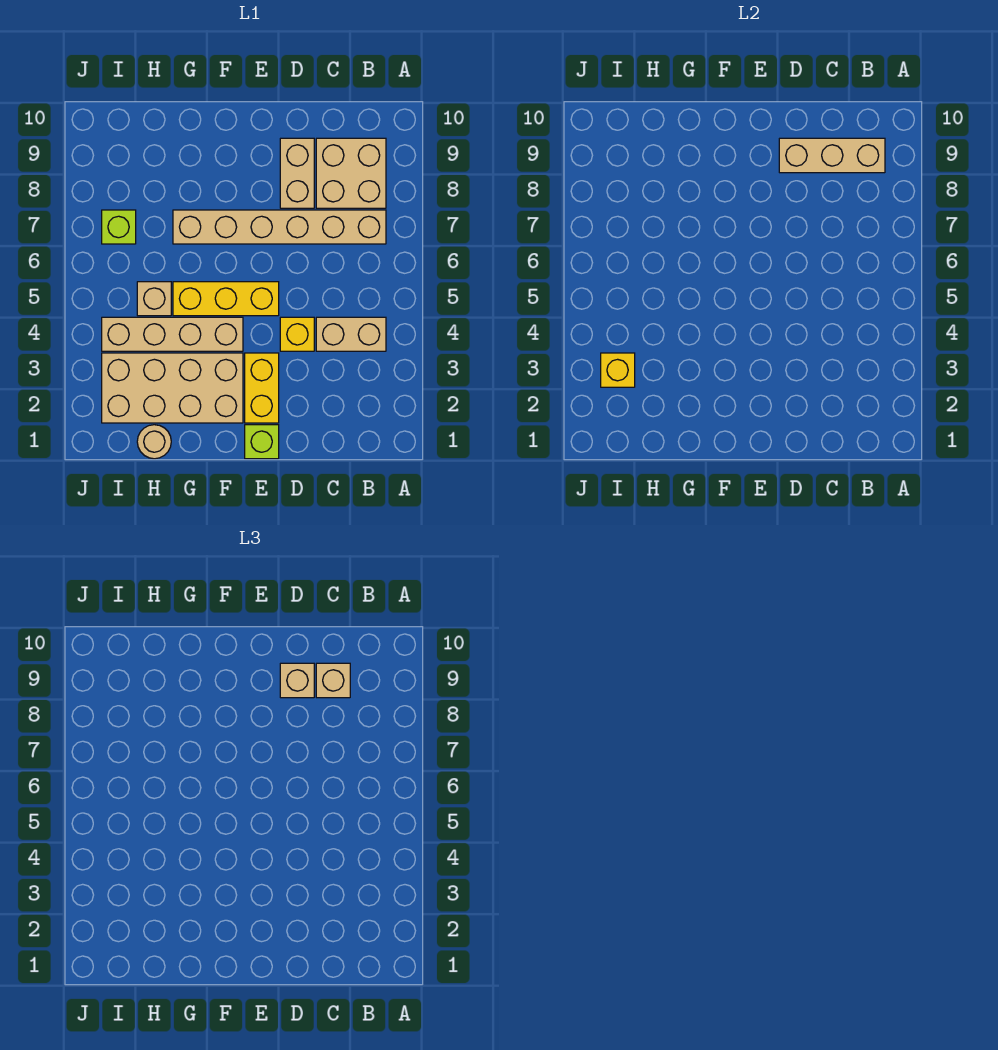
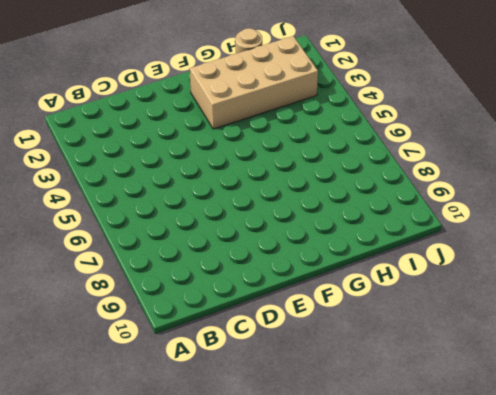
none -> tan brick B4:C4 level 1
none -> tan brick B7:G7 level 1
none -> tan brick B8:C9 level 1

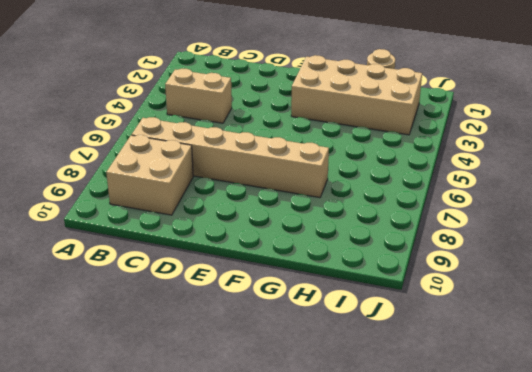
none -> yellow brick D4 level 1
none -> tan brick D8:D9 level 1
none -> lime brick E1 level 1

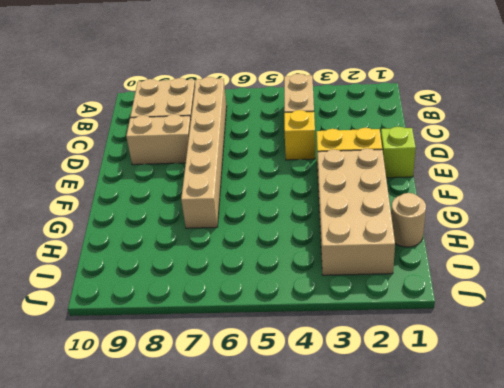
none -> yellow brick E5:G5 level 1
none -> tan brick F4:I4 level 1
none -> tan brick H5 level 1

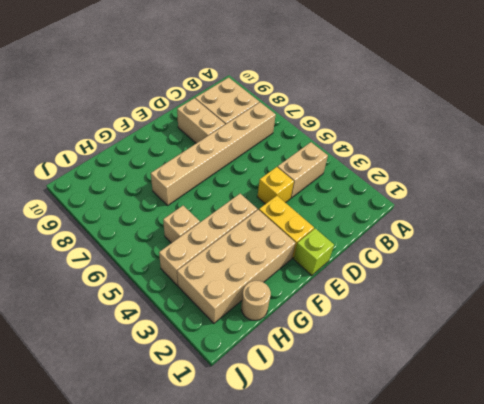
none -> yellow brick E5:G5 level 1
none -> lime brick I7 level 1
none -> tan brick B9:D9 level 2

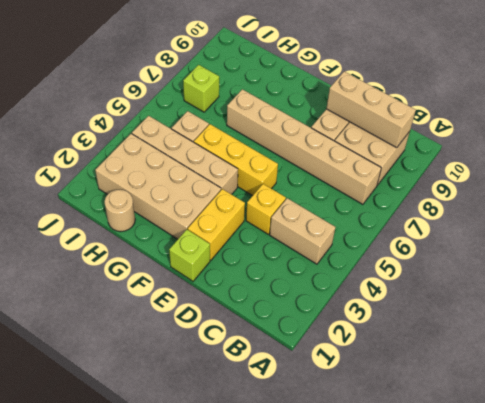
none -> yellow brick I3 level 2
none -> tan brick C9 level 3
none -> tan brick D9 level 3

